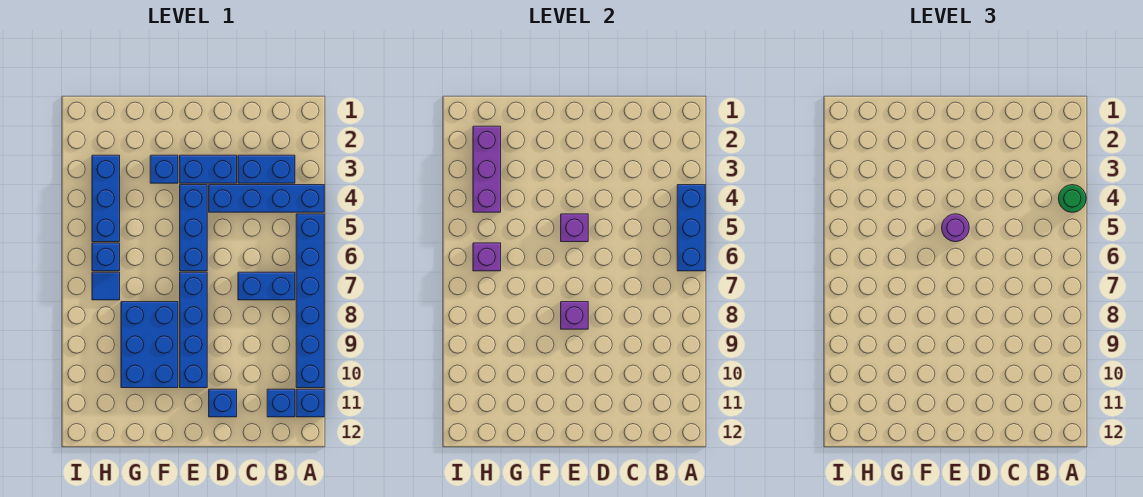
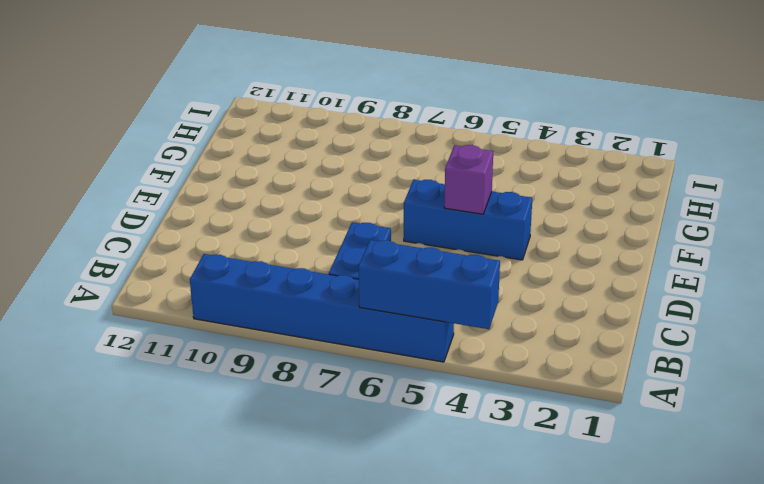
none -> blue brick A4:D4 level 1
none -> blue brick A11 level 1
none -> blue brick B3:C3 level 1

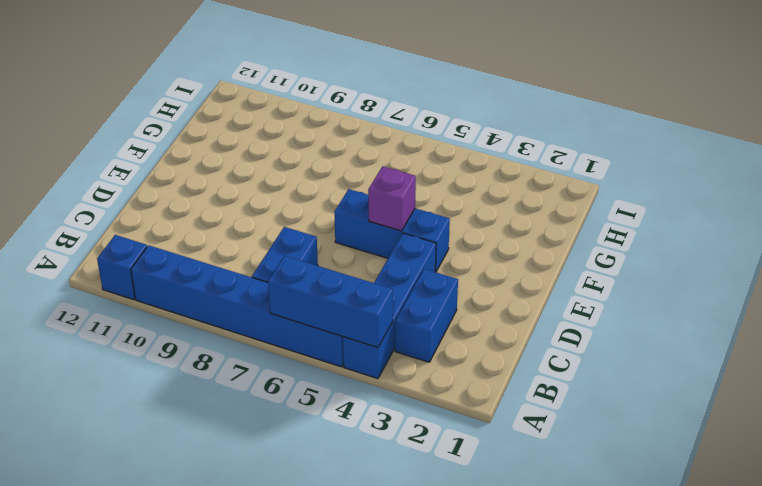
none -> blue brick B11 level 1
none -> blue brick D3:E3 level 1
none -> blue brick D11 level 1

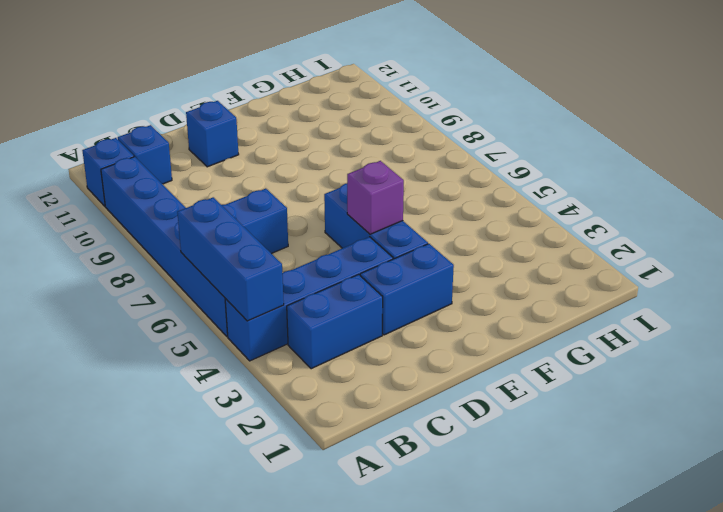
none -> blue brick E7:E10 level 1
none -> blue brick F3 level 1
none -> blue brick F8:G10 level 1

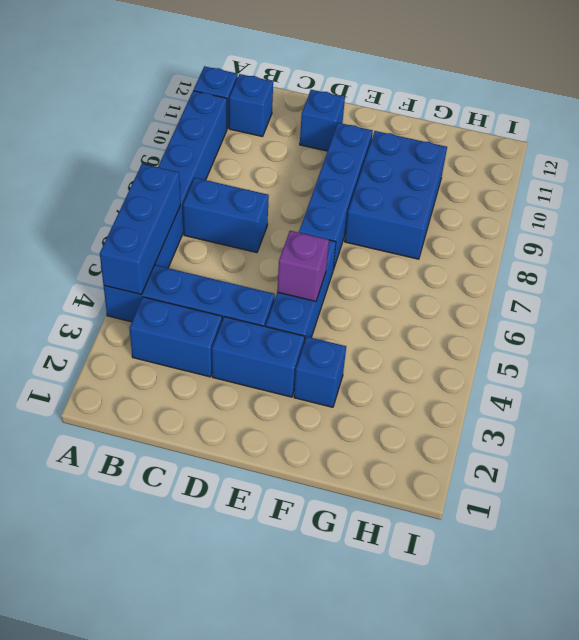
none -> blue brick H3:H5 level 1
none -> blue brick H6 level 1
none -> blue tile H7 level 1

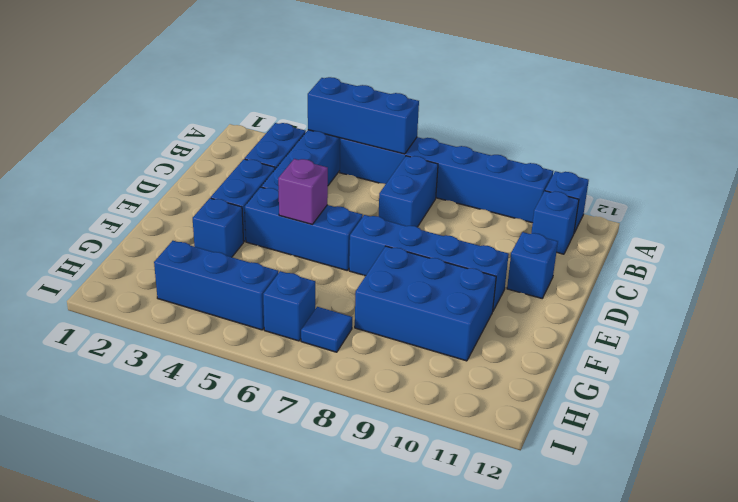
none -> purple brick E8 level 2
none -> purple brick H2:H4 level 2
none -> purple brick H6 level 2

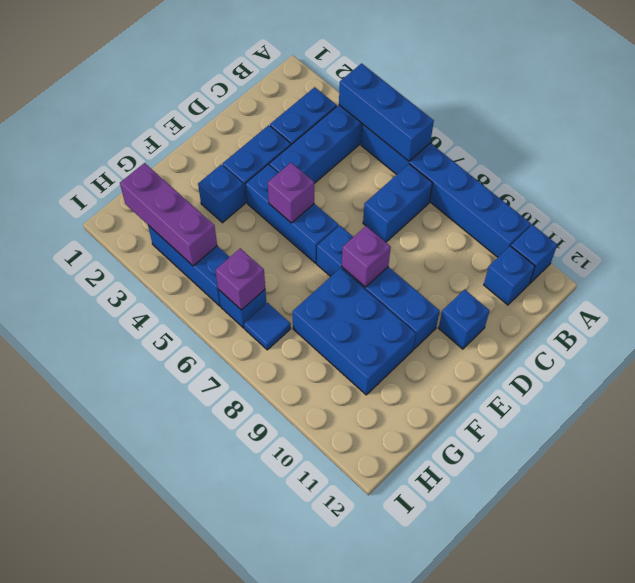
none -> green round brick A4 level 3
none -> purple round brick E5 level 3

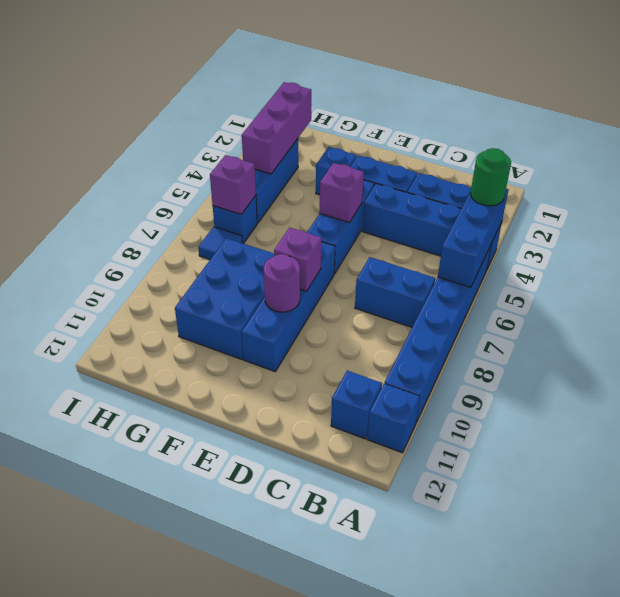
purple round brick E9 level 2 -> purple round brick E5 level 3
none -> blue brick D11 level 1

